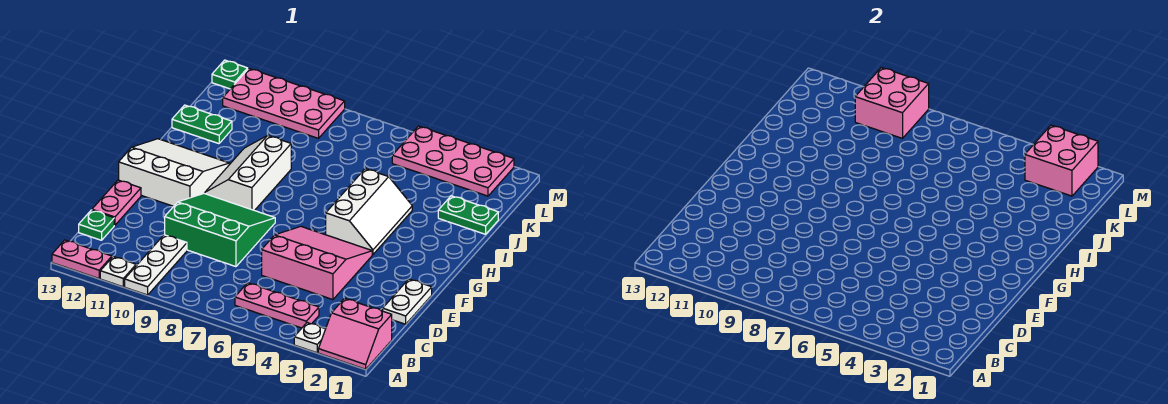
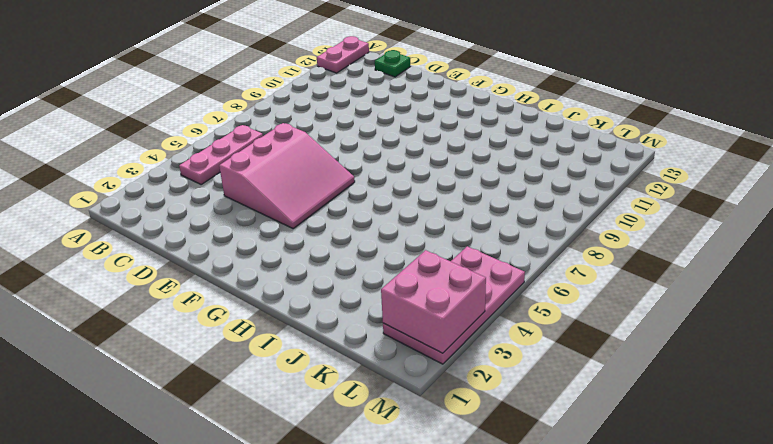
none -> pink slope A1:B2 level 1 top B
none -> white plate A3 level 1
none -> white plate A10:C10 level 1

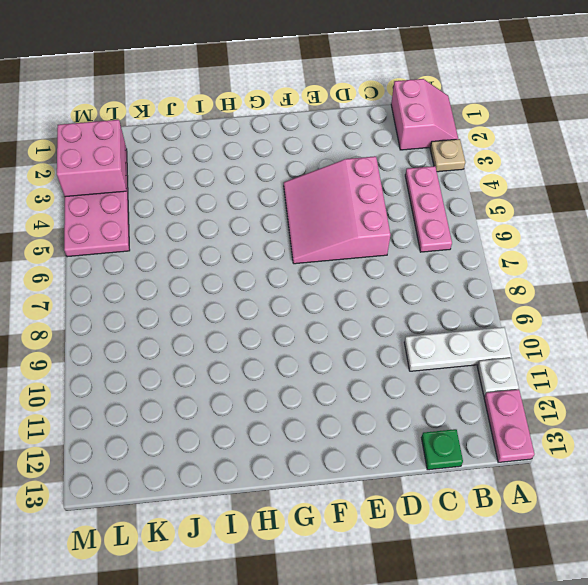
tan plate A3 level 1 -> white plate A3 level 1
none -> white plate D1:E1 level 1
none -> green slope D8:F10 level 1 top D
none -> pink plate D13:E13 level 1

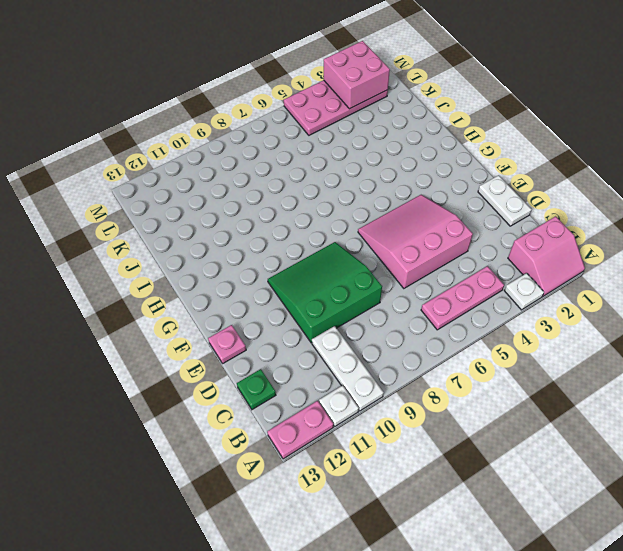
pink plate E13 level 1 -> pink plate D13:E13 level 1
none -> white slope F11:H13 level 1 top F
none -> white slope G4:I5 level 1 top 5
none -> white slope G9:I10 level 1 top 9

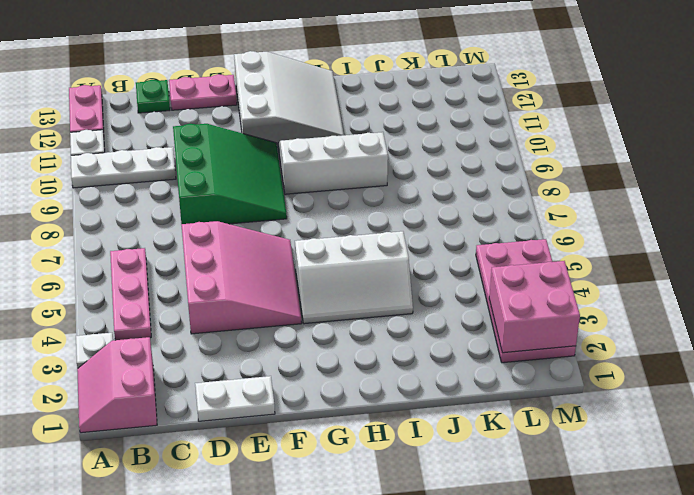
none -> green plate J1:J2 level 1
none -> green plate J12:J13 level 1
none -> pink plate L9:M12 level 1

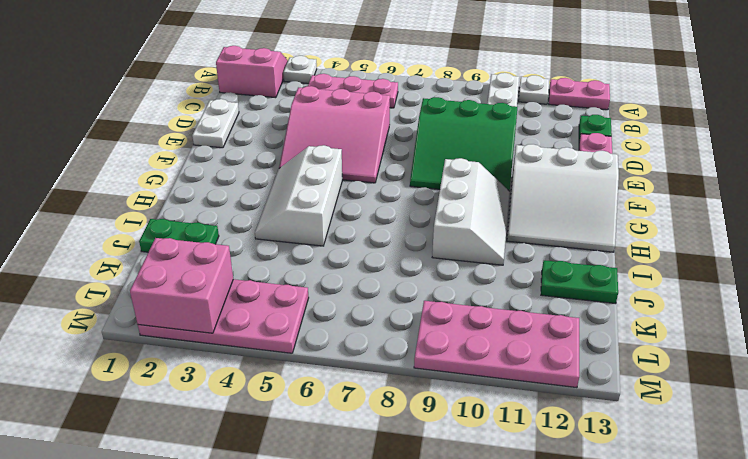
none -> green plate M13 level 1
none -> pink brick L9:M10 level 2

